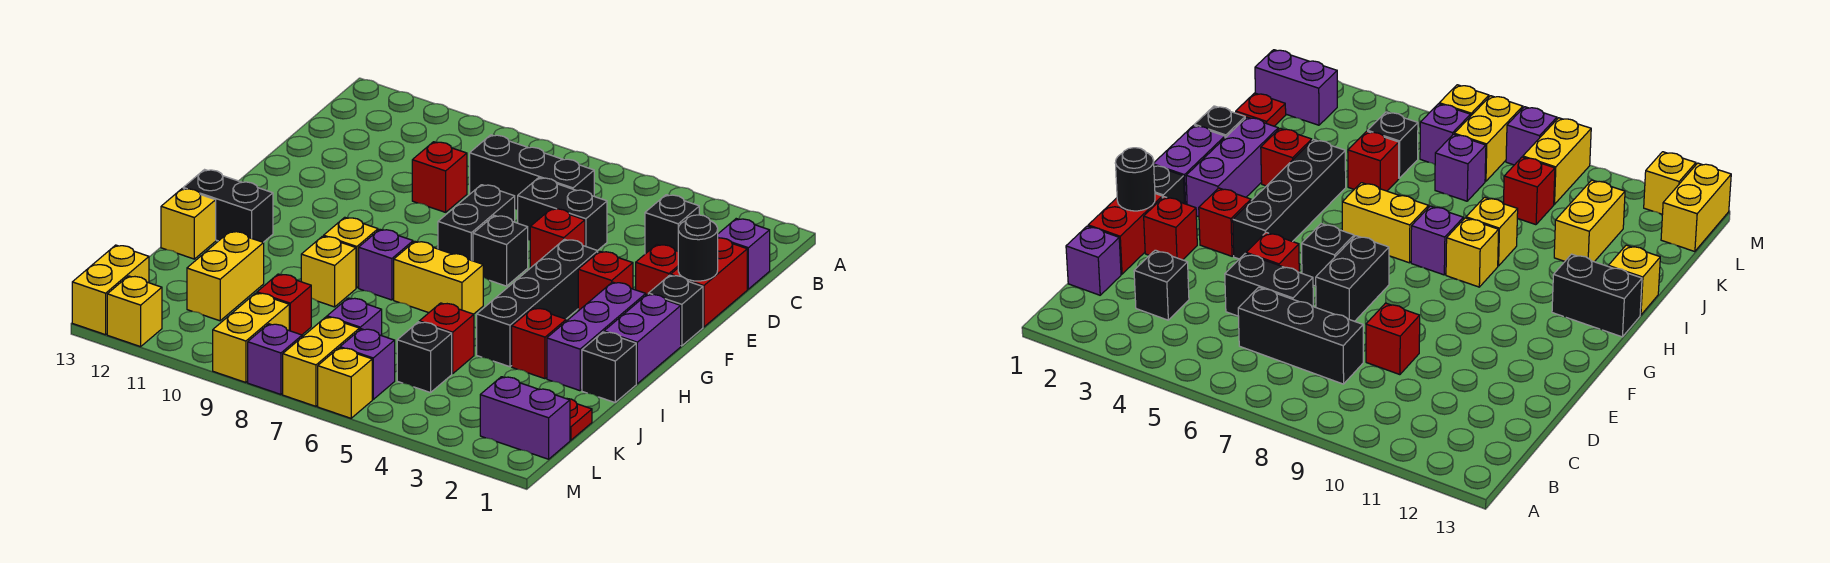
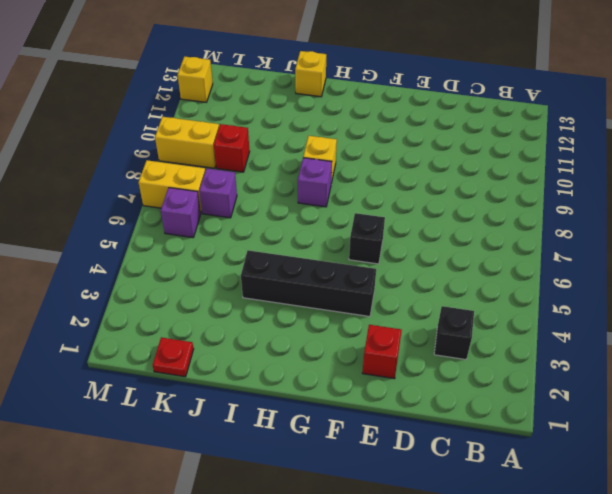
none -> purple brick C1 level 1
none -> black brick C6:C8 level 1
none -> red brick D1:E1 level 1
none -> black brick D5:D6 level 1

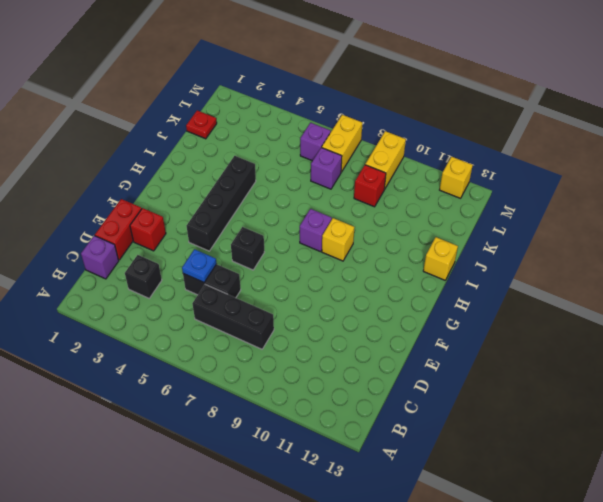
blue plate D5 level 2 -> none
none -> red brick D9 level 1
none -> red brick E5 level 1
none -> black brick E7:F7 level 1
none -> black brick F1 level 1

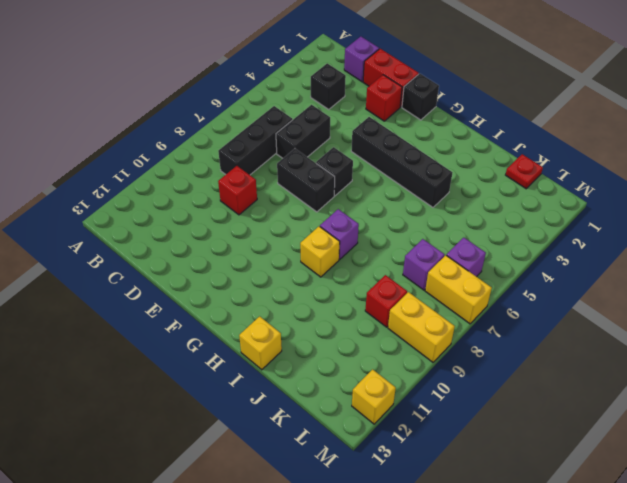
none -> red brick E5 level 1
none -> red brick F3 level 1
none -> purple brick G1:H1 level 1
none -> purple brick G2:I2 level 1

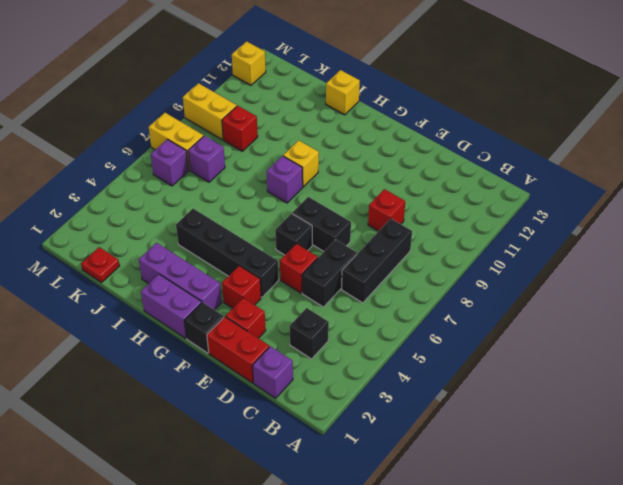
none -> yellow brick H6:H7 level 1
none -> black brick H12:H13 level 1
none -> black brick I1 level 1
none -> red brick I3 level 1

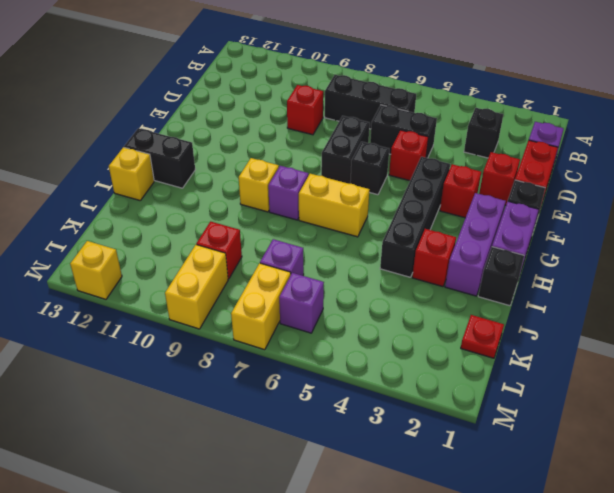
none -> yellow brick I9 level 1
none -> red brick J5 level 1
none -> yellow brick J11:K11 level 1
none -> black brick K5 level 1

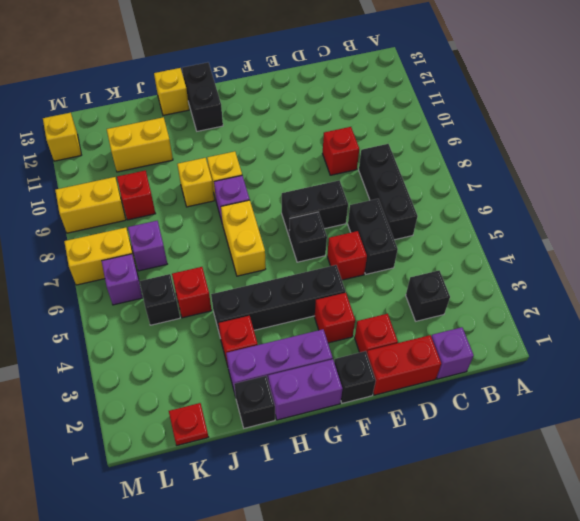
none -> purple brick L1:L2 level 1
none -> yellow brick L13:M13 level 1
none -> yellow brick M6 level 1
none -> purple brick M8 level 1

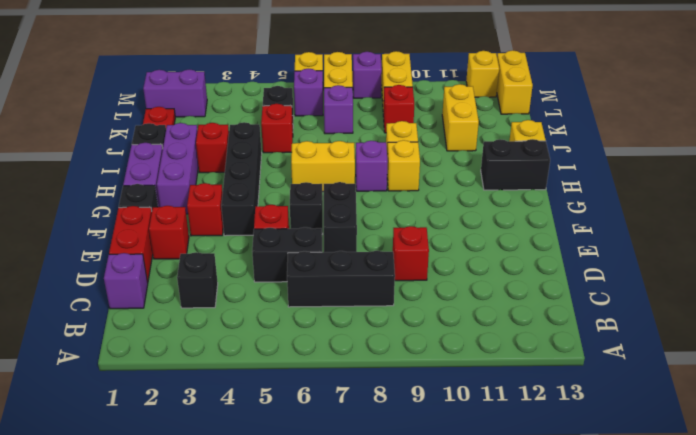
none -> black round brick E1 level 2

